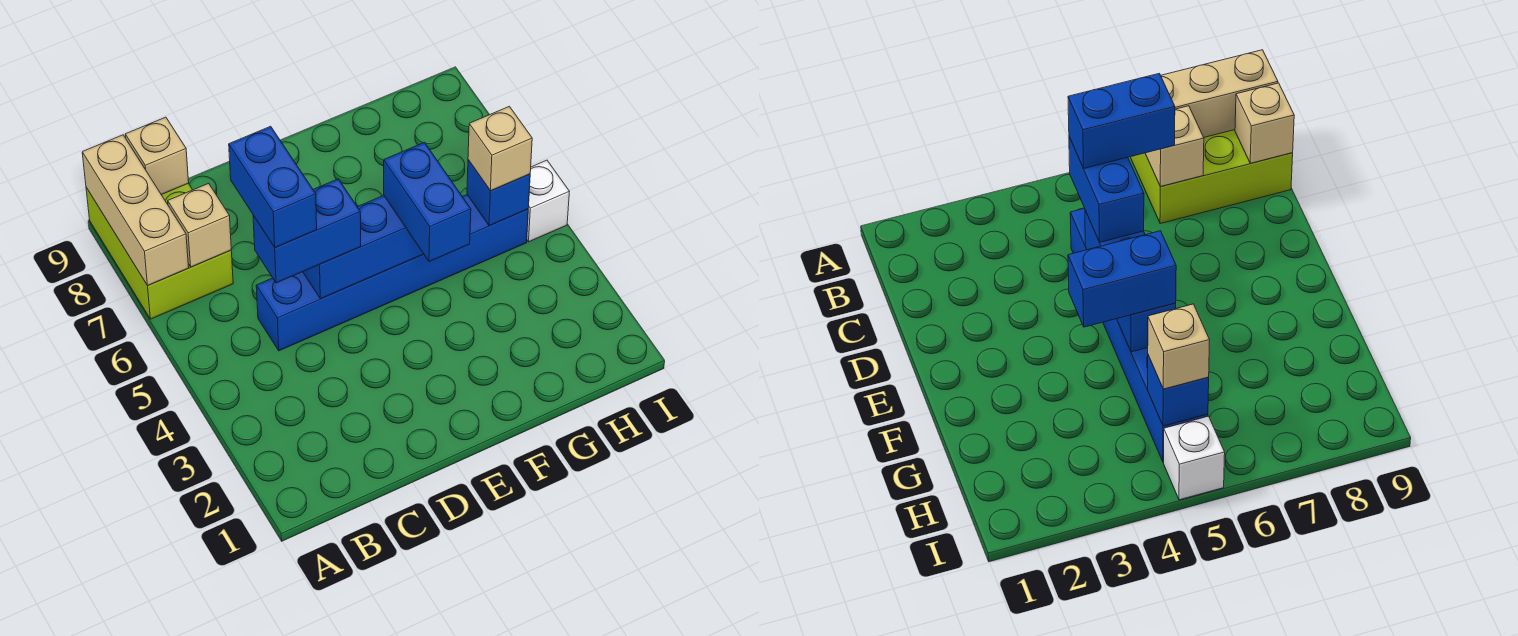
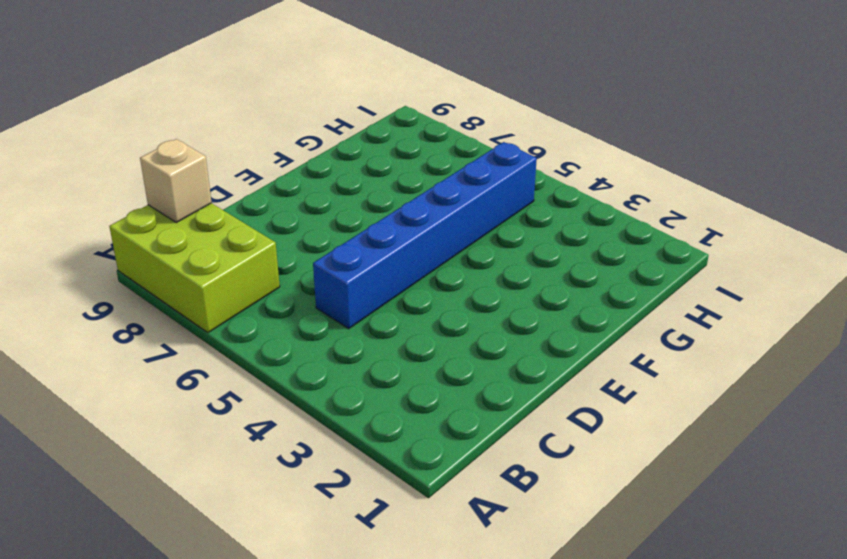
none -> white brick I5 level 1
none -> tan brick A7:A9 level 2
none -> tan brick B7 level 2

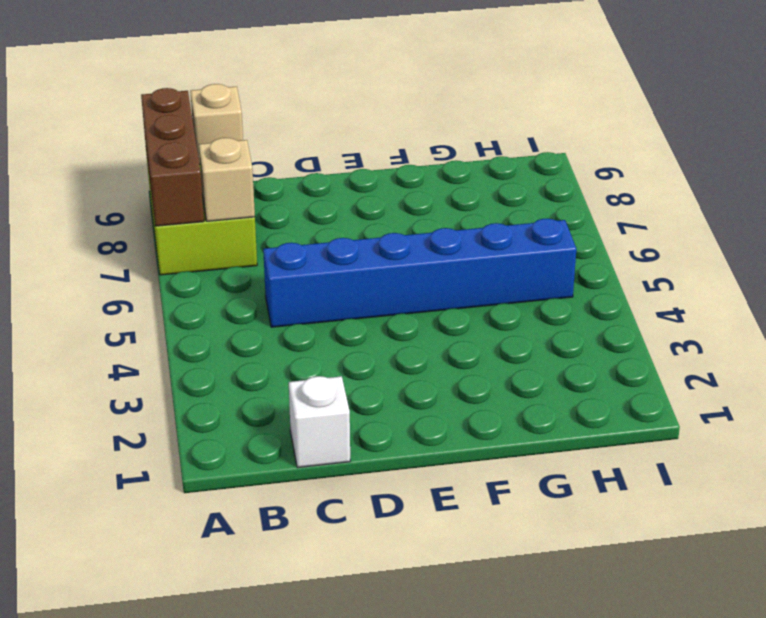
brown brick A7:A9 level 2 -> tan brick A7:A9 level 2
white brick C1 level 1 -> white brick I5 level 1
none -> blue brick D5:F5 level 2
none -> blue brick H5 level 2
none -> blue brick C5:D5 level 3

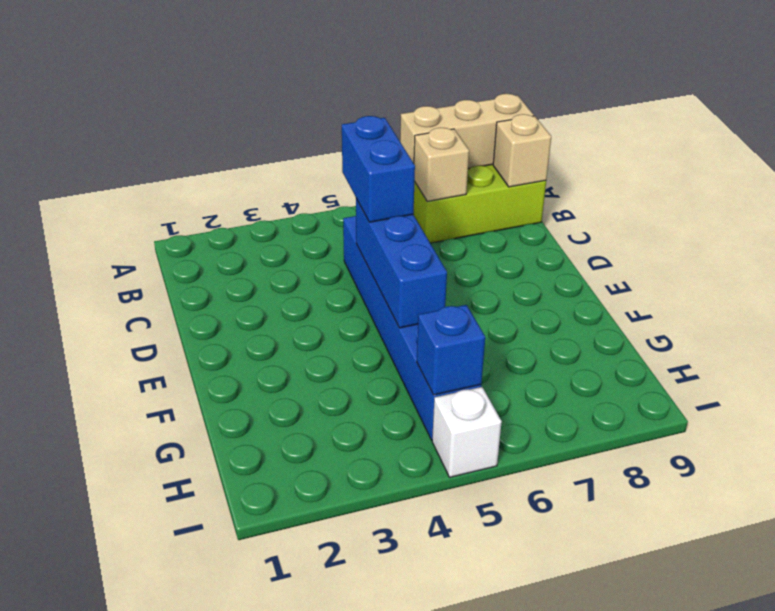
none -> blue brick F4:F5 level 3
none -> tan brick H5 level 3
none -> blue brick C5:C6 level 4

